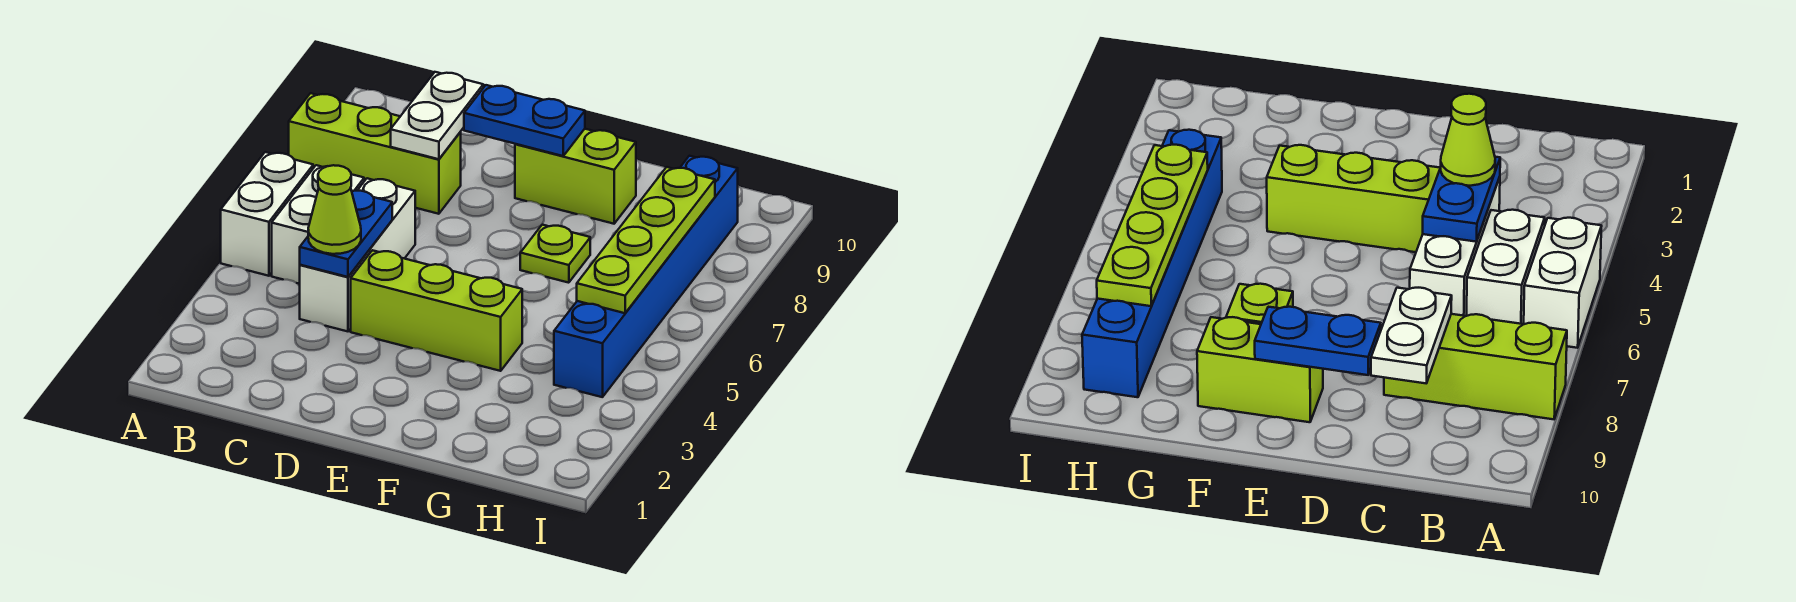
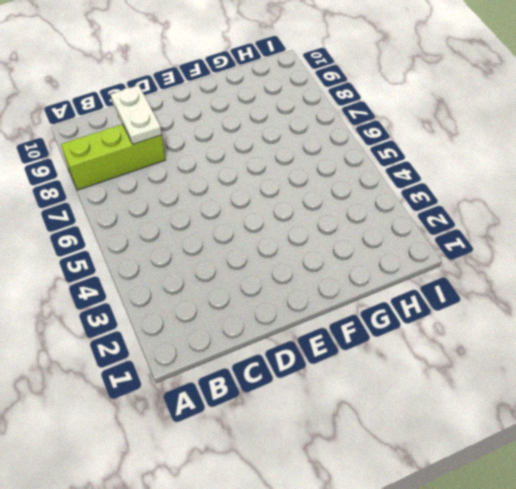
none -> white brick A5:A6 level 1
none -> white brick B5:B6 level 1
none -> white brick C4:C6 level 1

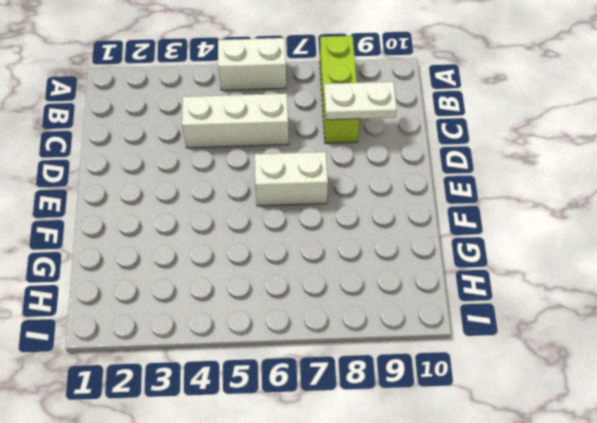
white brick E6:E7 level 1 -> white brick B5:B6 level 1
none -> lime brick D4:F4 level 1
none -> lime brick E9:F9 level 1
none -> lime plate F7 level 1

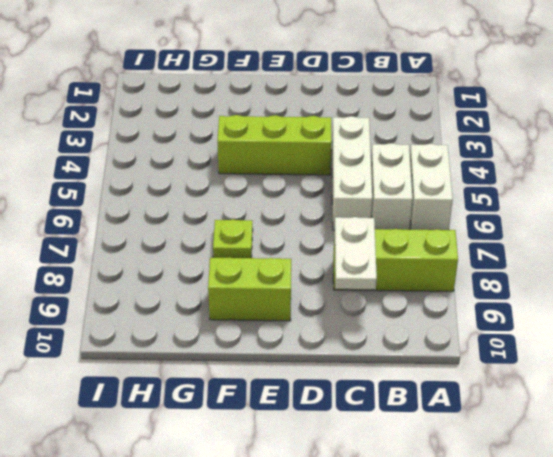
none -> blue brick H4:H9 level 1
none -> blue plate C4:C5 level 2
none -> blue plate D9:E9 level 2

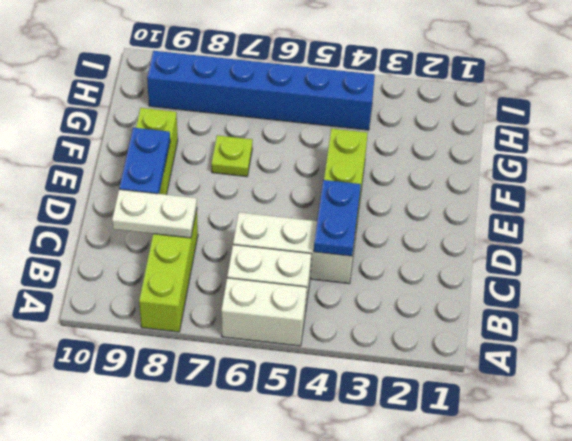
blue plate C4:D4 level 2 -> blue plate C4:C5 level 2
none -> lime plate H5:H8 level 2
none -> lime cone C4 level 3

